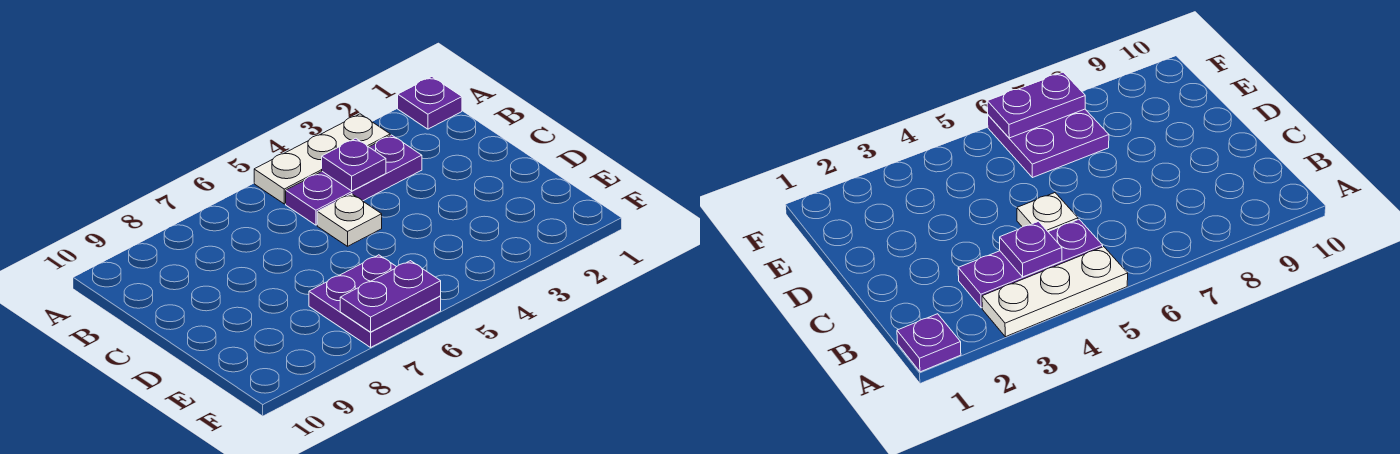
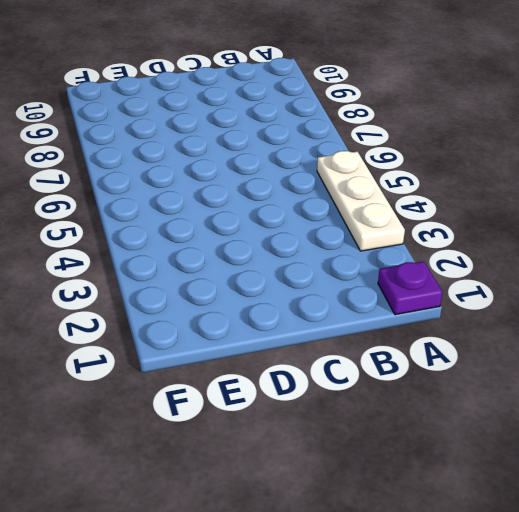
none -> purple plate B3:B5 level 1
none -> white plate C5 level 1

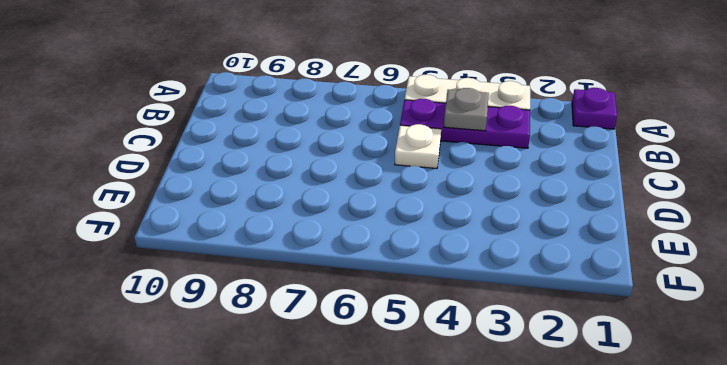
grey plate B4 level 2 -> purple plate B4 level 2
none -> purple plate E6:F7 level 1
none -> purple plate F6:F7 level 2

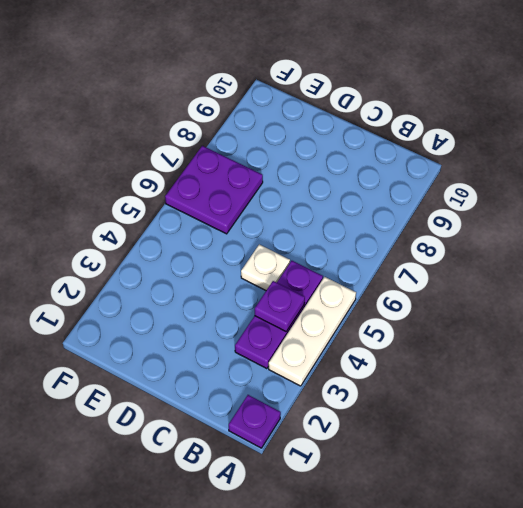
none -> purple plate F6:F7 level 2

